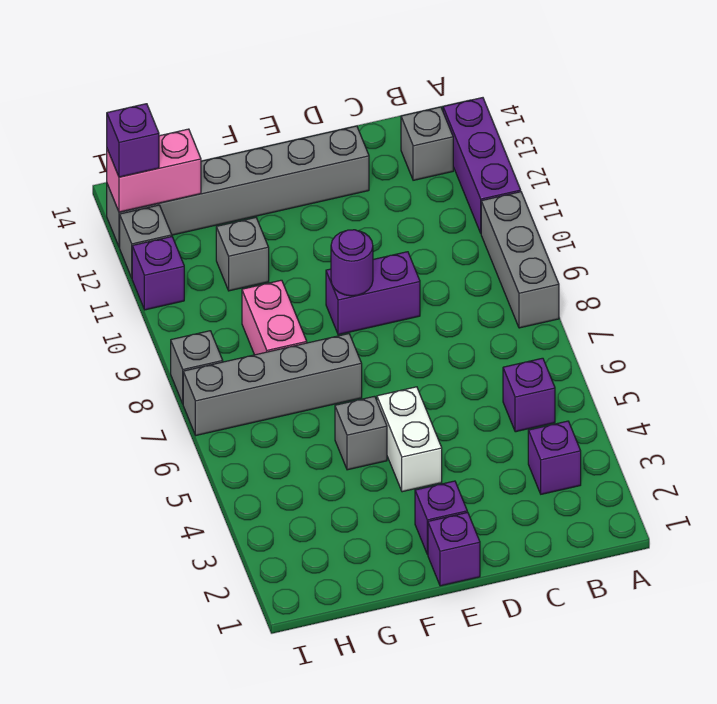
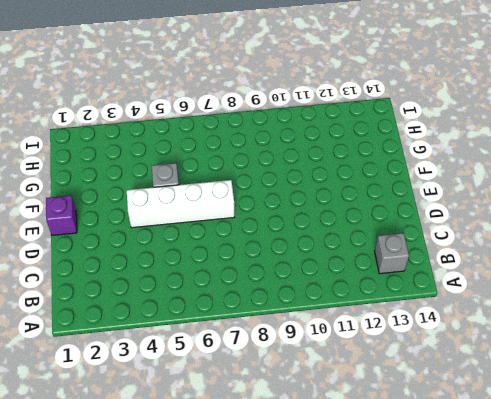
white brick E4:E7 level 1 -> white brick E4:E5 level 1
none -> grey brick A8:A10 level 1
none -> purple brick A11:A13 level 1
none -> purple brick B3 level 1

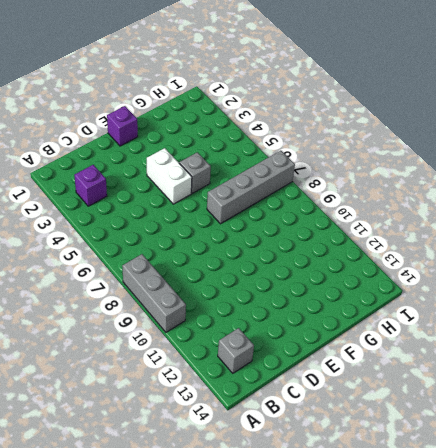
none -> purple brick A11:A13 level 1
none -> purple brick B5 level 1
none -> purple brick D9:E9 level 1

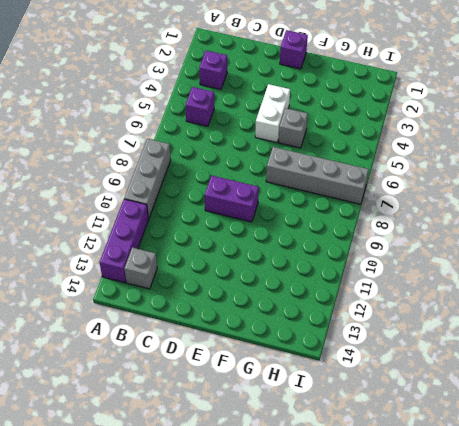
none -> grey brick D13:I13 level 1
none -> purple brick E2 level 1
none -> pink brick G8:G9 level 1

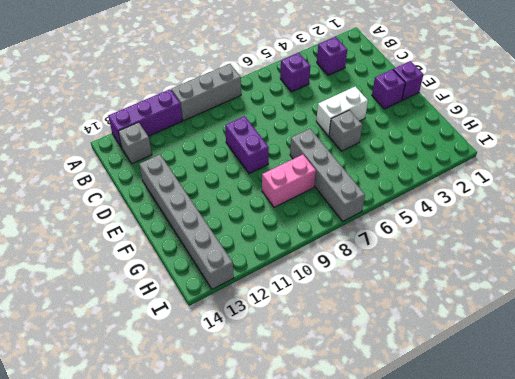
none -> grey brick G11 level 1
none -> grey brick I8 level 1
none -> purple brick I11 level 1

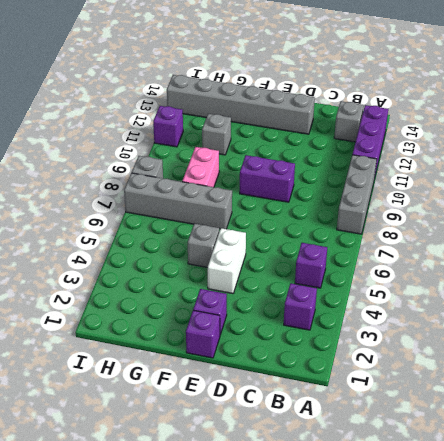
none -> grey brick I12 level 1
none -> purple round brick E9 level 2
none -> pink brick H13:I13 level 2

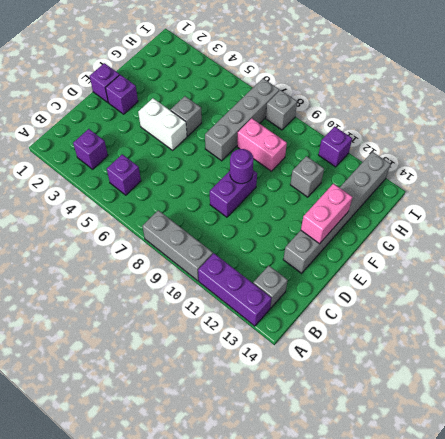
pink brick E13:F13 level 2 -> pink brick H13:I13 level 2
none -> grey brick I12 level 1
none -> purple brick I13 level 3

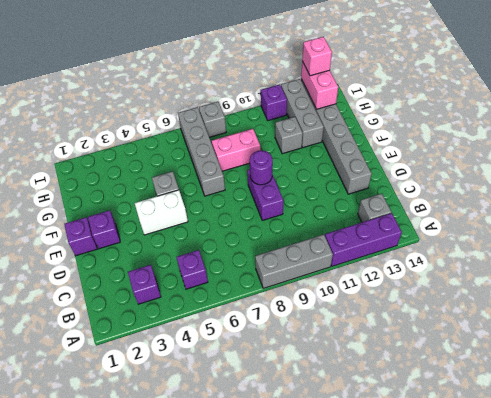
grey brick G12:I12 level 1 -> grey brick I12 level 1
pink brick I13 level 3 -> purple brick I13 level 3

